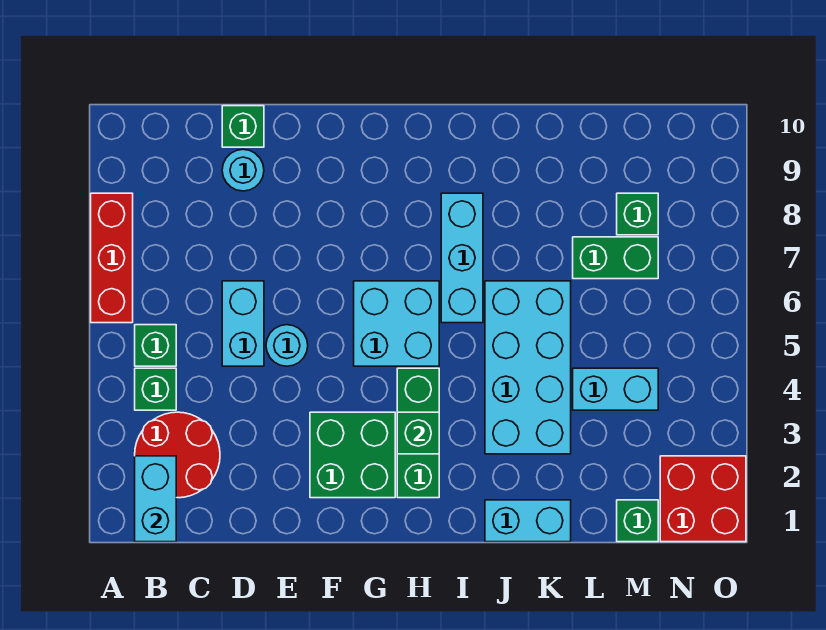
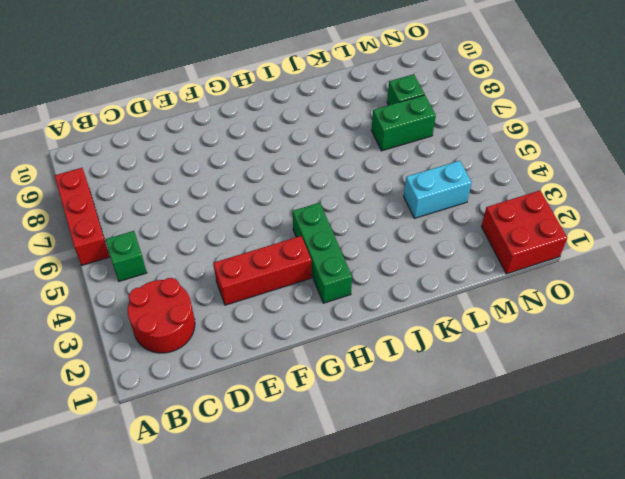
red brick E3:G3 level 1 -> green brick F2:G3 level 1
none -> green brick B4 level 1
none -> cyan brick D5:D6 level 1
none -> cyan round brick D9 level 1

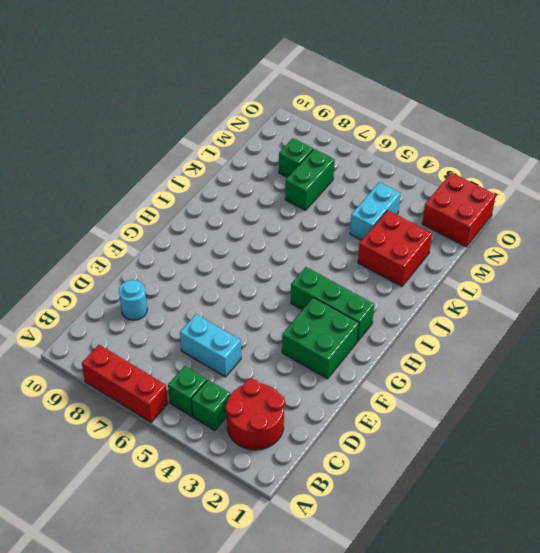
red brick K2:L3 level 1 -> cyan brick J3:K6 level 1
none -> green brick D10 level 1
none -> cyan round brick E5 level 1
none -> cyan brick G5:H6 level 1

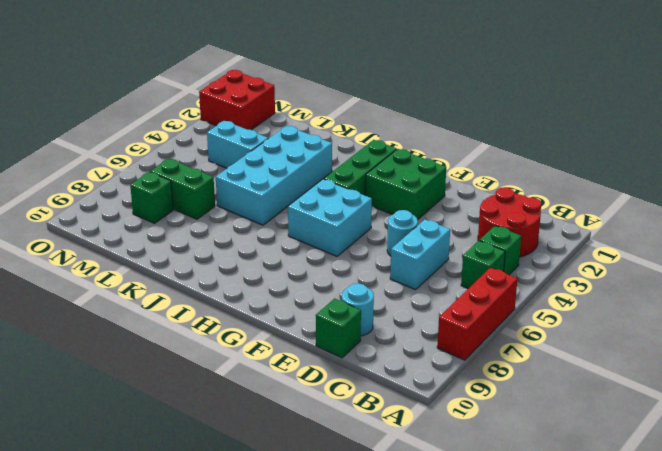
none -> cyan brick I6:I8 level 1
none -> cyan brick J1:K1 level 1
none -> green brick M1 level 1

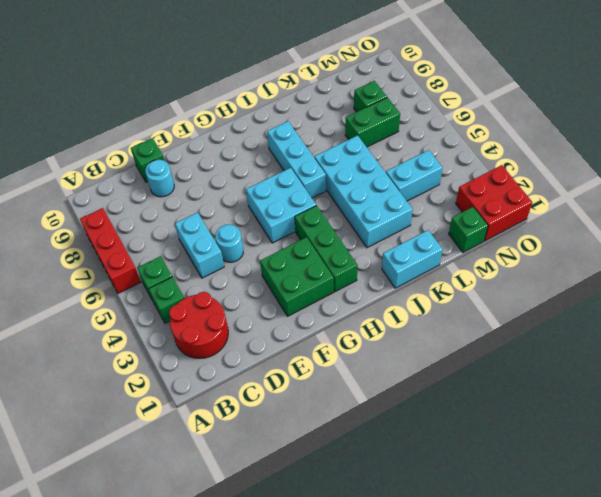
none -> cyan brick B1:B2 level 2
none -> green brick H3 level 2

